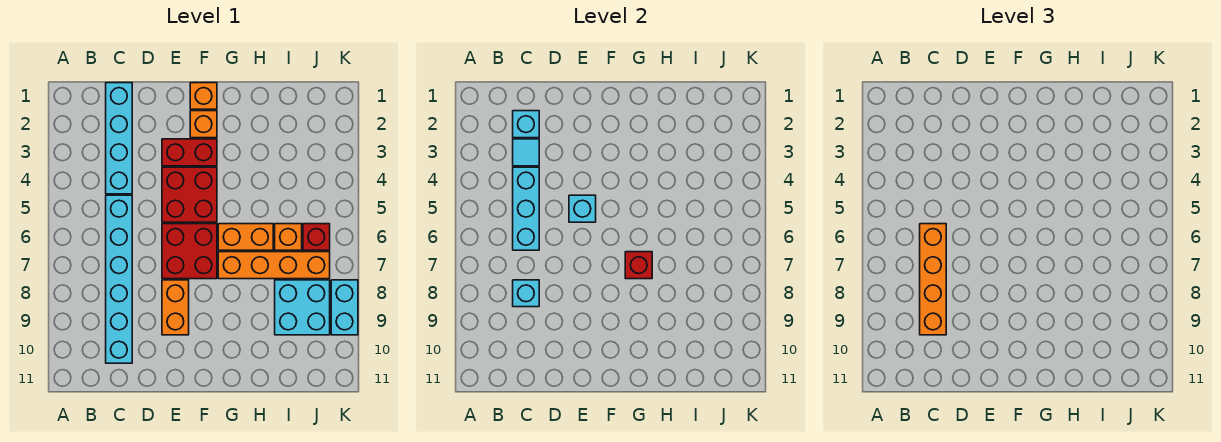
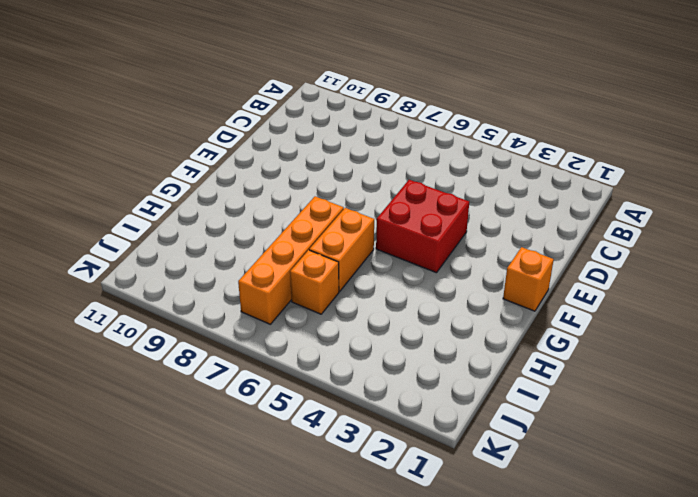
none -> cyan brick C1:C4 level 1
none -> cyan brick C5:C10 level 1
none -> red brick E3:F3 level 1

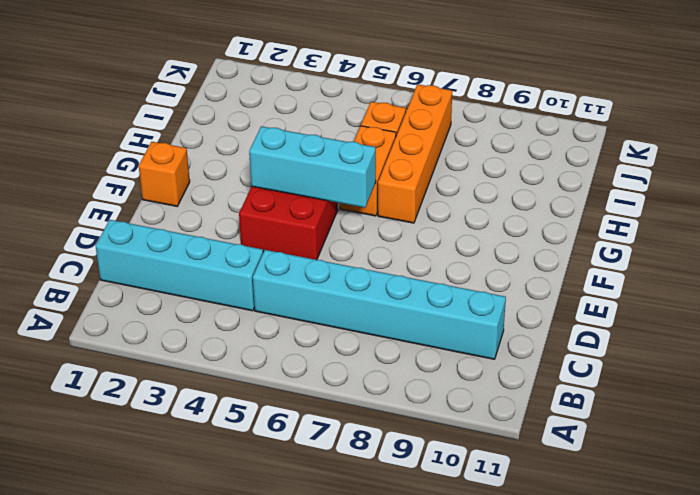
cyan brick F4:F6 level 2 -> cyan brick C4:C6 level 2
none -> red brick E3:F3 level 1
none -> red brick E6:F7 level 1
none -> orange brick E8:E9 level 1

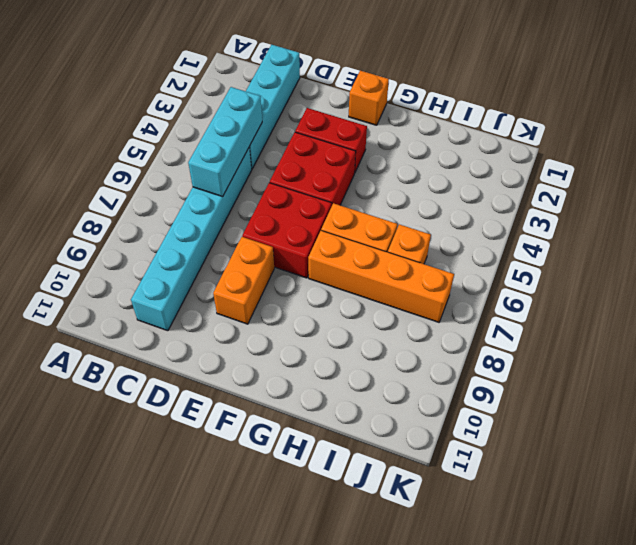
none -> orange brick F2 level 1
none -> cyan brick I8:J9 level 1
none -> red brick J6 level 1

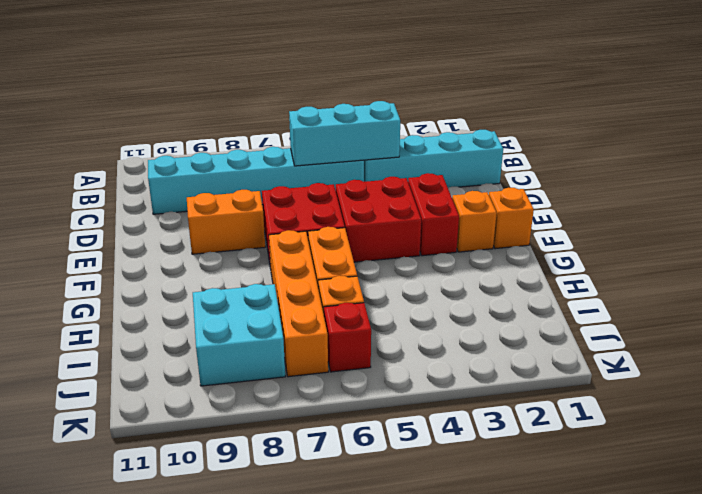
none -> cyan brick K8:K9 level 1
none -> cyan brick C2 level 2
none -> cyan tile C3 level 2

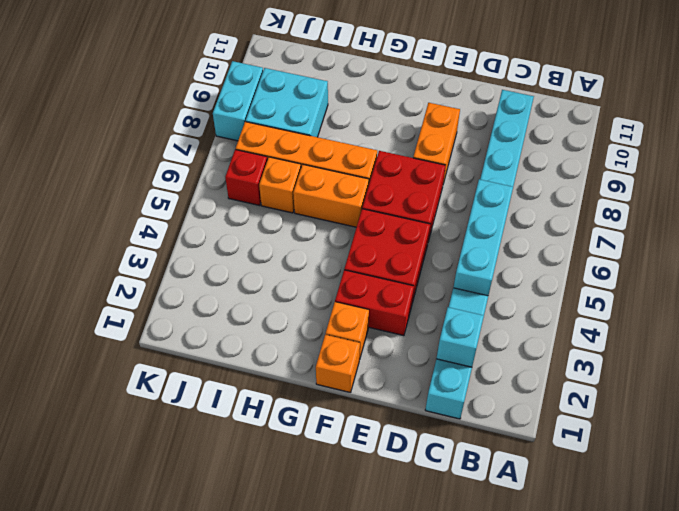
none -> cyan brick C8 level 2
none -> cyan brick E5 level 2
none -> red brick G7 level 2

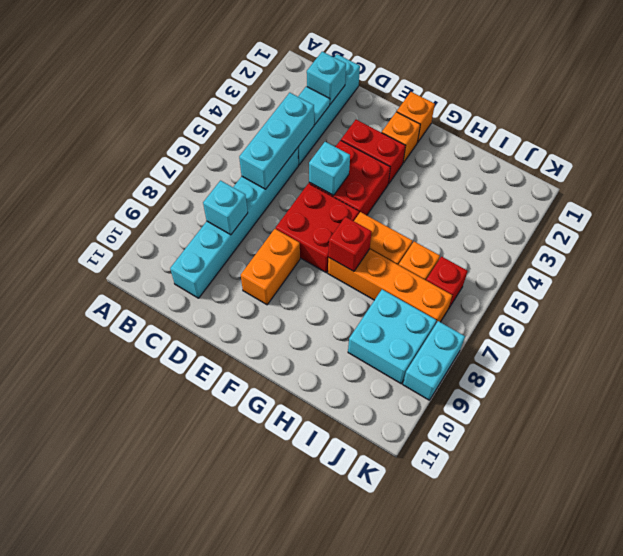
none -> orange brick C6:C9 level 3

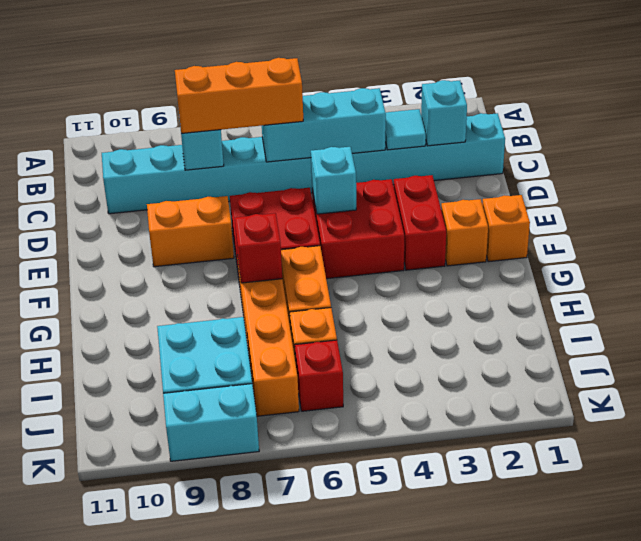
orange brick C6:C8 level 3 -> orange brick C6:C9 level 3

